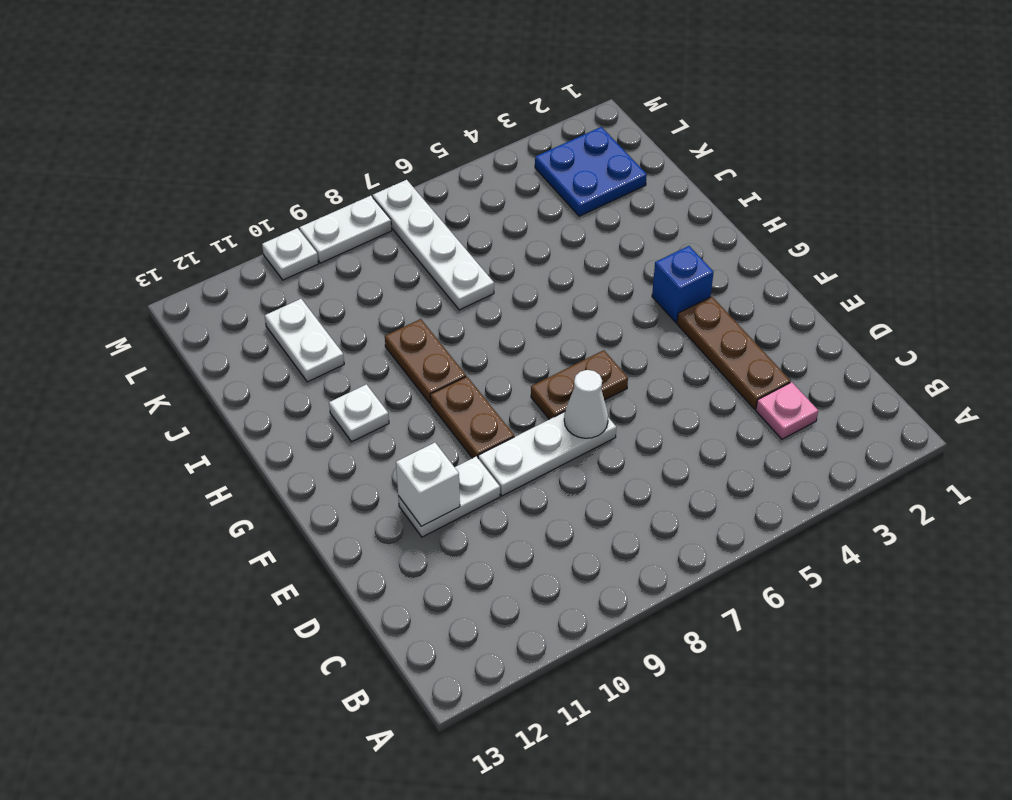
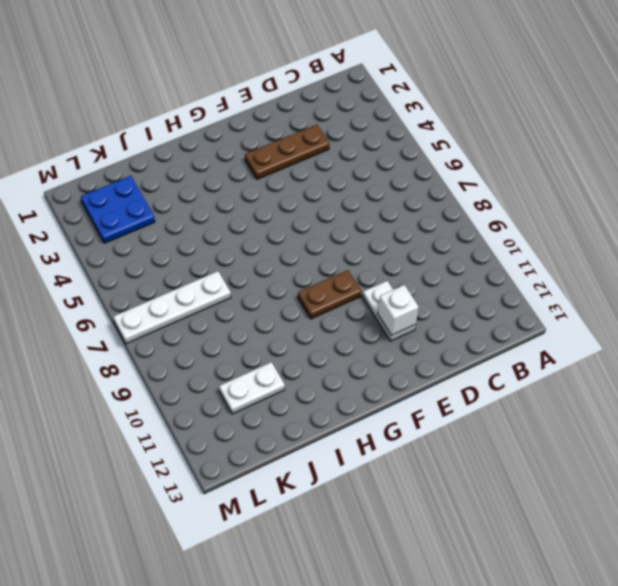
none -> pink plate C3 level 1
none -> white plate E7:E9 level 1
none -> brown plate F6:F7 level 1

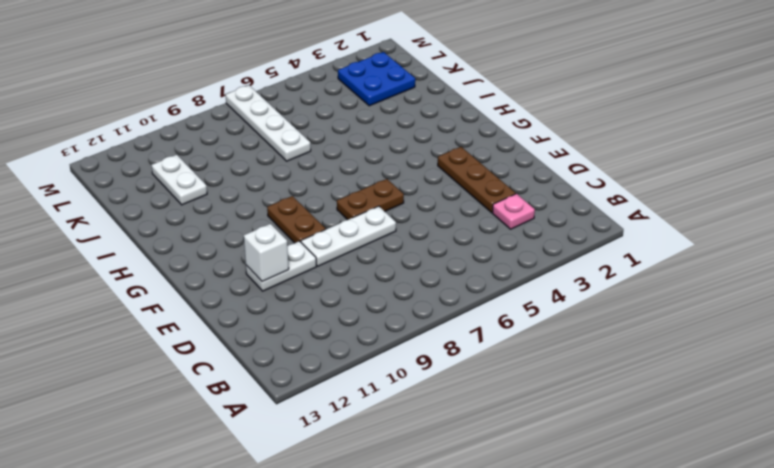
none -> blue brick G3 level 1
none -> brown plate H9:I9 level 1
none -> white plate H11 level 1

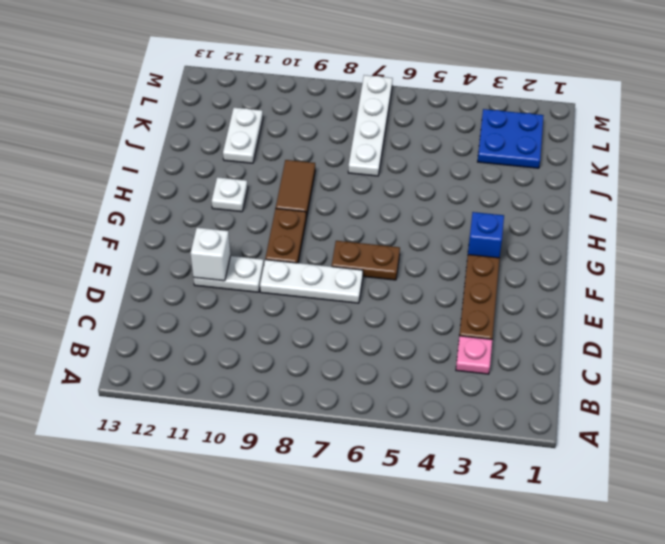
brown tile H9:I9 level 1 -> brown plate H9:I9 level 1
none -> white plate M8:M9 level 1
none -> white plate M10 level 1
none -> white cone E7 level 2

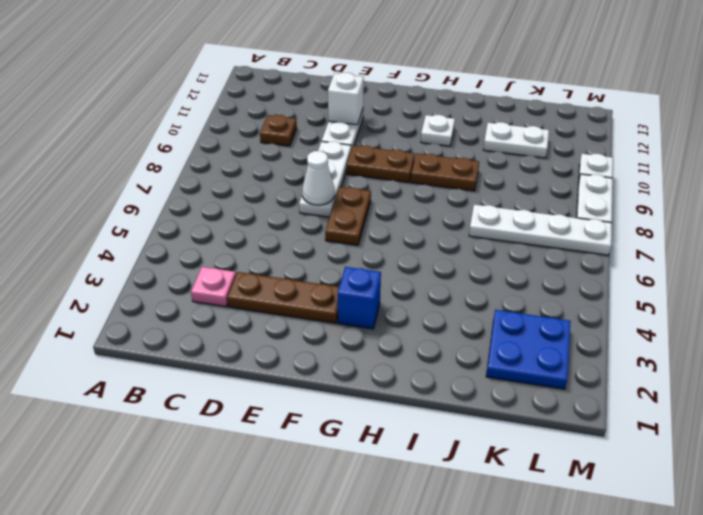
brown plate C10 level 1 -> none

